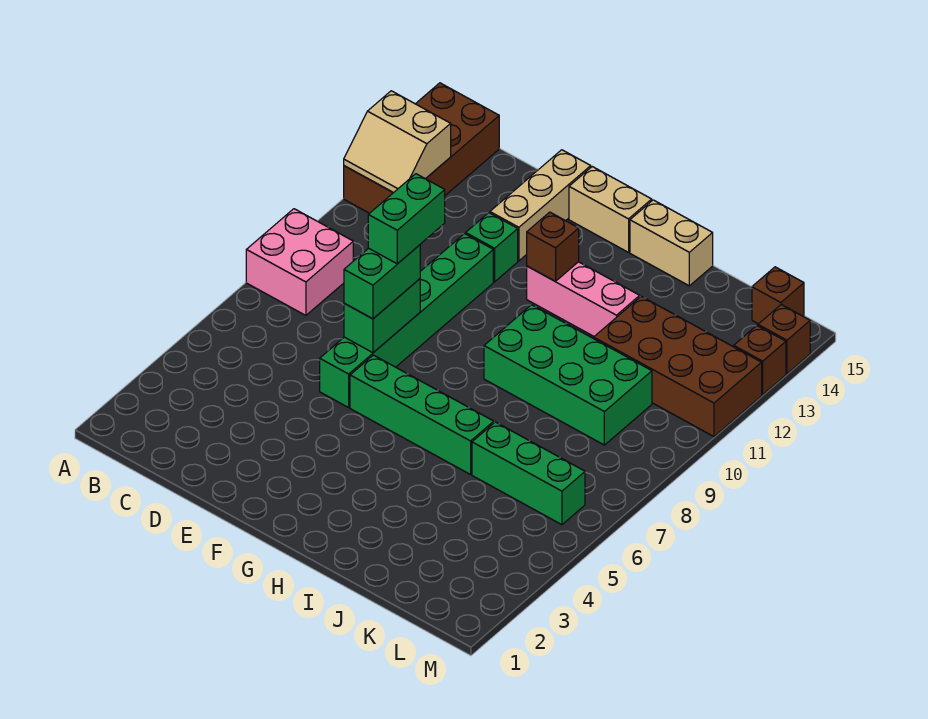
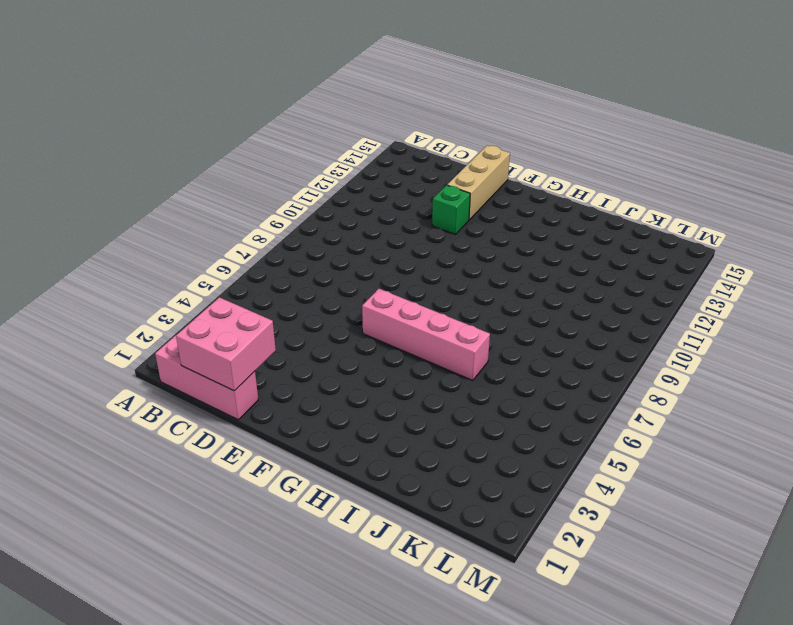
pink brick B1:D1 level 1 -> pink brick G12:I12 level 1
pink brick C1:D2 level 2 -> pink brick A8:B9 level 1
pink brick F6:I6 level 1 -> green brick F6:I6 level 1
none -> brown brick A12:B15 level 1
none -> green brick E6:E11 level 1
none -> tan brick F15:G15 level 1

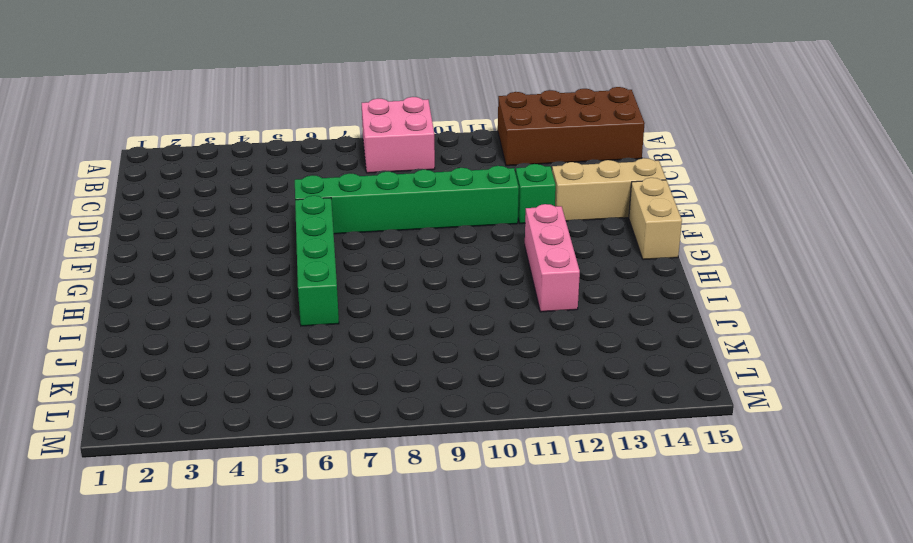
none -> green brick H9:K10 level 1
none -> tan brick H15:I15 level 1
none -> green brick J6:L6 level 1

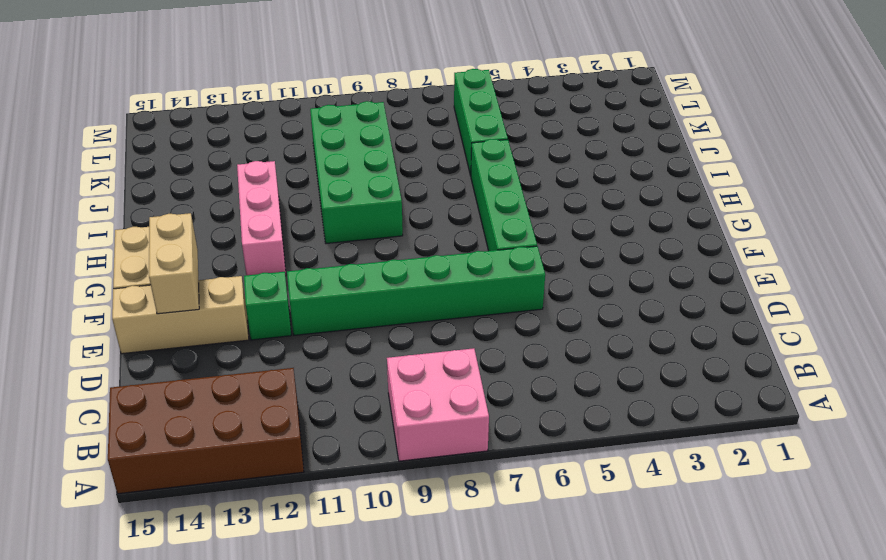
tan brick E14:F14 level 2 -> tan brick H15:I15 level 1
none -> brown brick J11:M12 level 1
none -> brown brick L15 level 1
none -> brown brick M13 level 1

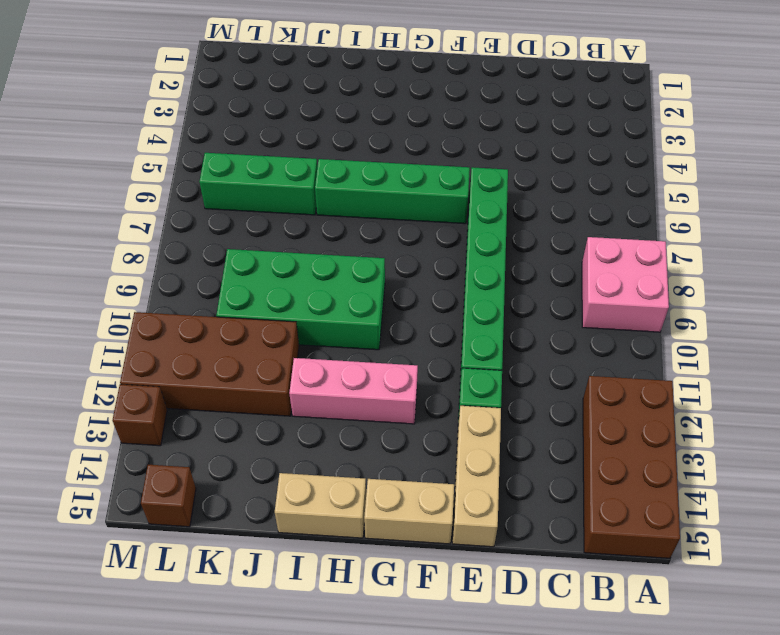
none -> brown brick M14 level 1
none -> tan slope A12:B13 level 2 top 13
none -> green brick E7:E8 level 2

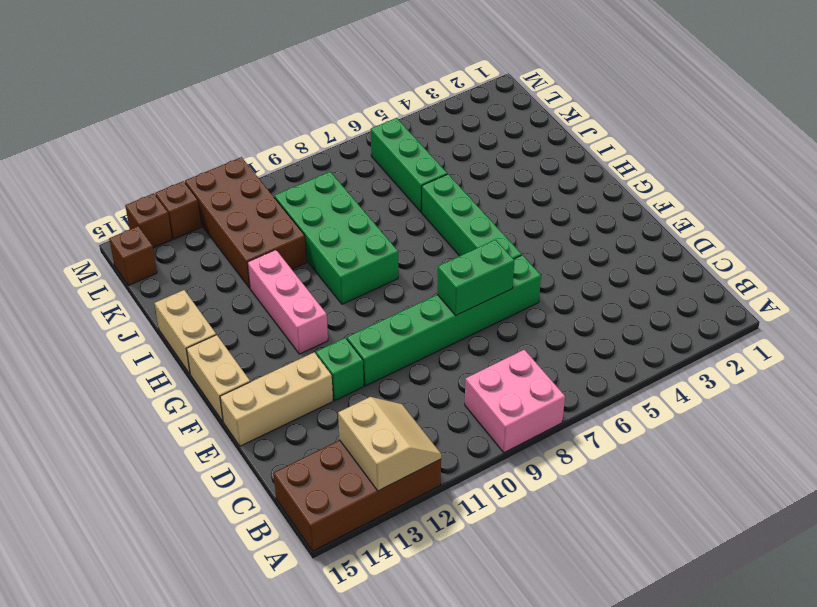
none -> brown brick G12 level 2
none -> green brick E7:E8 level 3
none -> green brick E8:E9 level 4

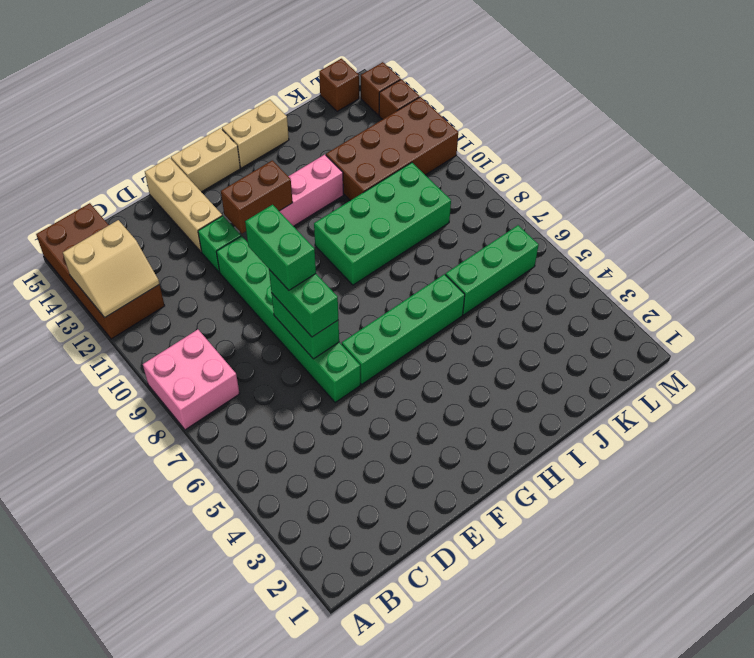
brown brick F12:G12 level 2 -> brown brick G12 level 2

